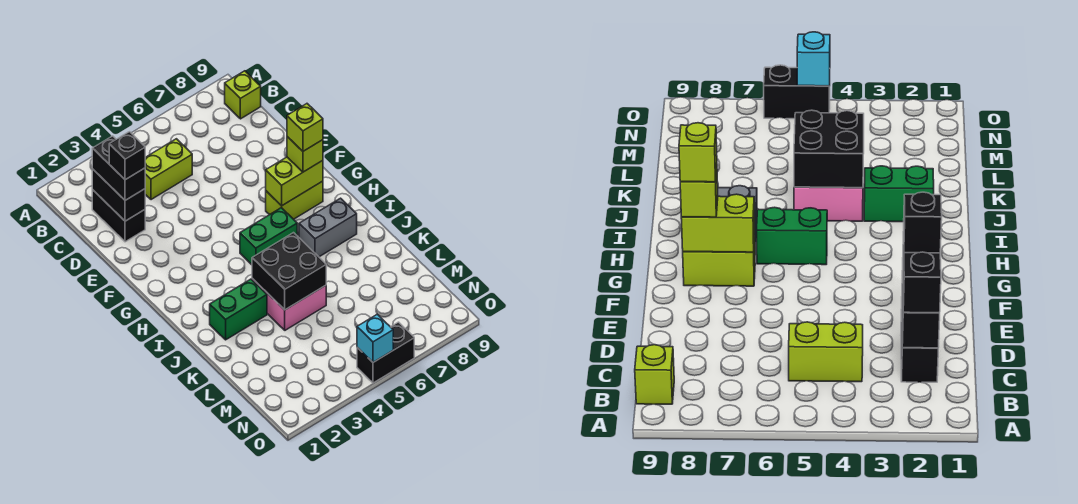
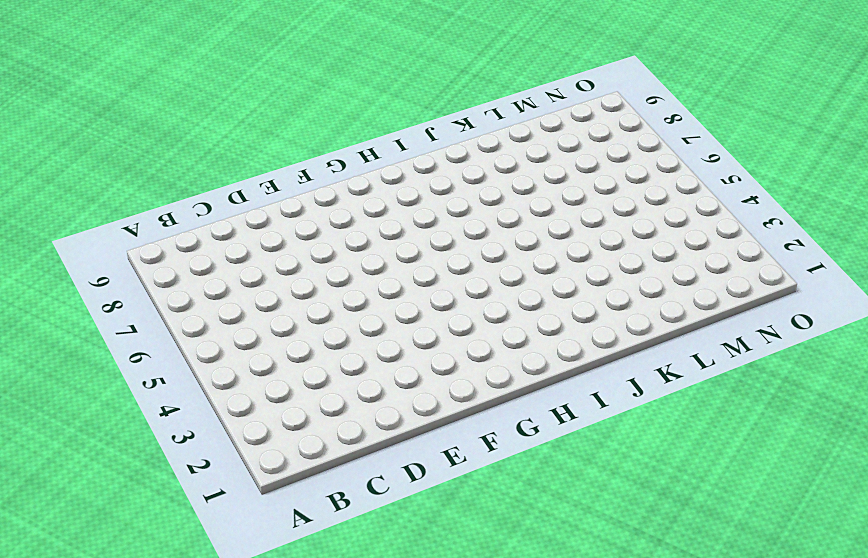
none -> lime brick B9 level 1
none -> black brick C2:D2 level 1
none -> lime brick C4:C5 level 1

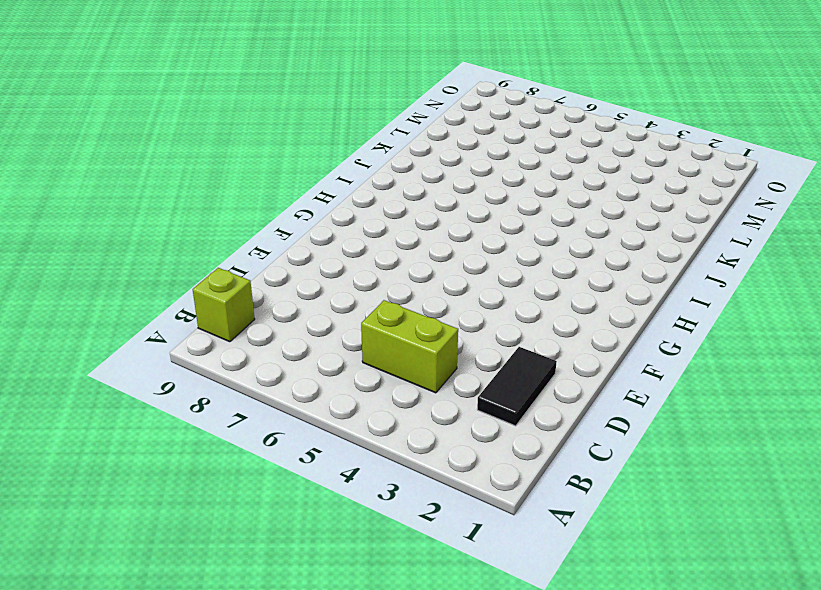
black tile C2:D2 level 1 -> black brick C2:D2 level 1
none -> lime brick G7:G8 level 1
none -> green brick H5:H6 level 1
none -> grey brick I7:I8 level 1

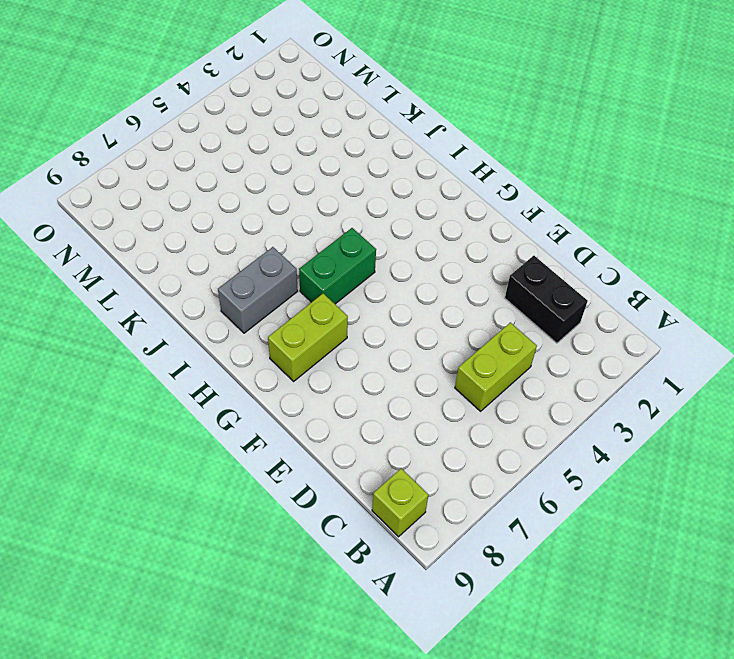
none -> green brick J2:J3 level 1
none -> pink brick J4:K5 level 1
none -> black brick O5:O6 level 1

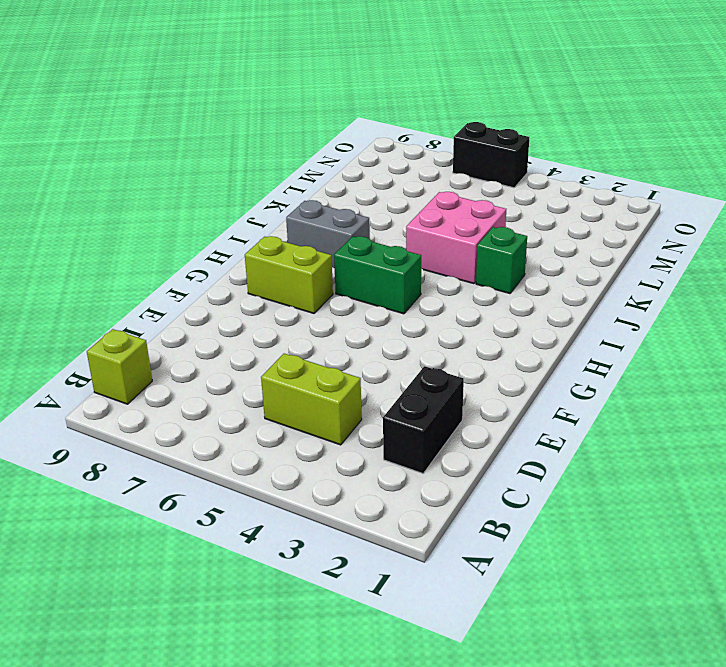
green brick J3 level 1 -> green brick J2:J3 level 1
none -> black brick C2:D2 level 2
none -> lime brick G7:G8 level 2
none -> black brick J4:K5 level 2

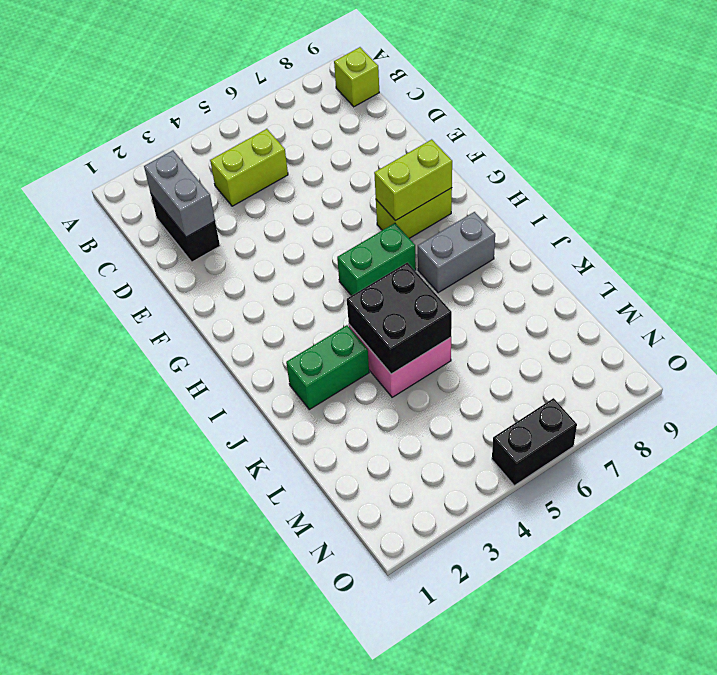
grey brick C2:D2 level 2 -> black brick C2:D2 level 2
none -> cyan brick O5 level 2
none -> black brick C2:D2 level 3
none -> lime brick G8 level 3

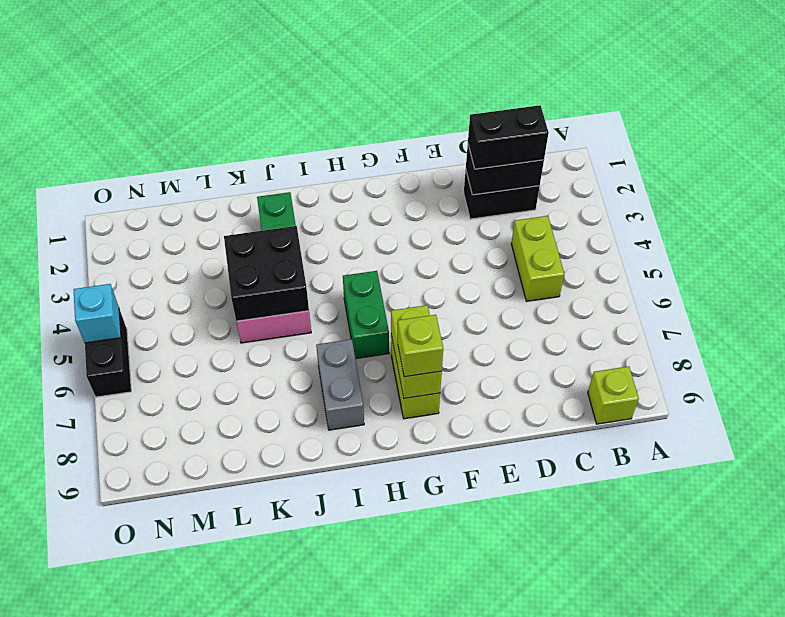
none -> black brick D2 level 4
none -> lime brick G8 level 4

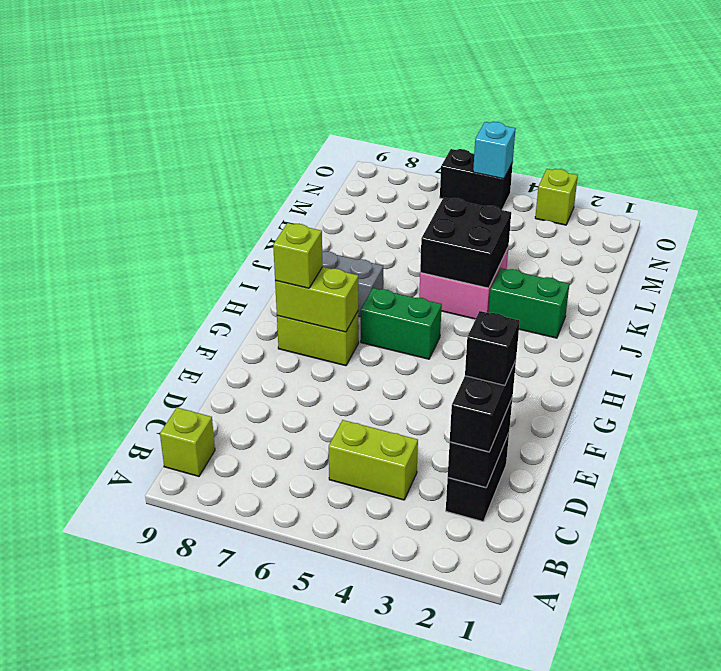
lime brick O3 level 1 -> lime brick G8 level 4

